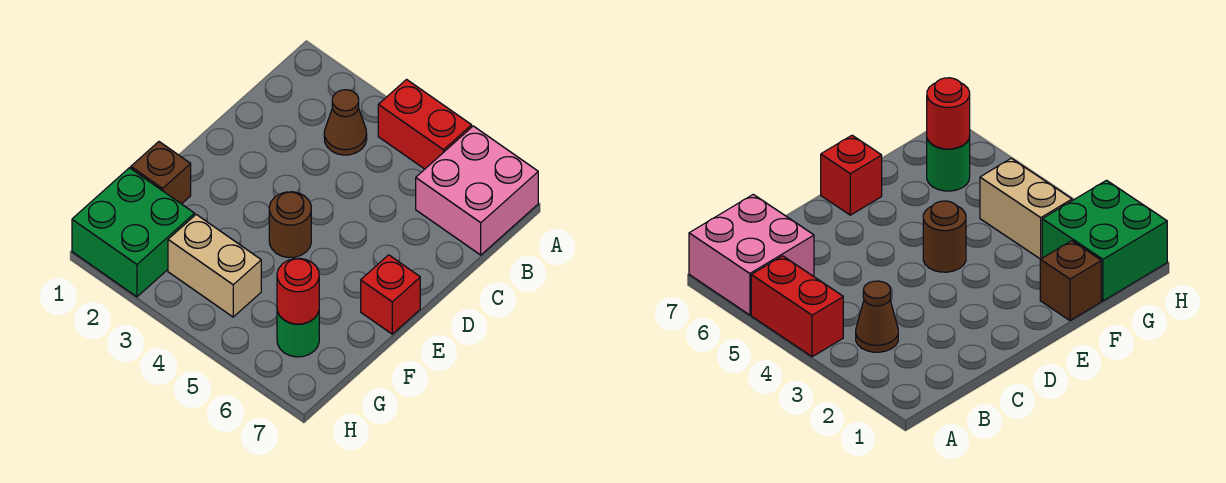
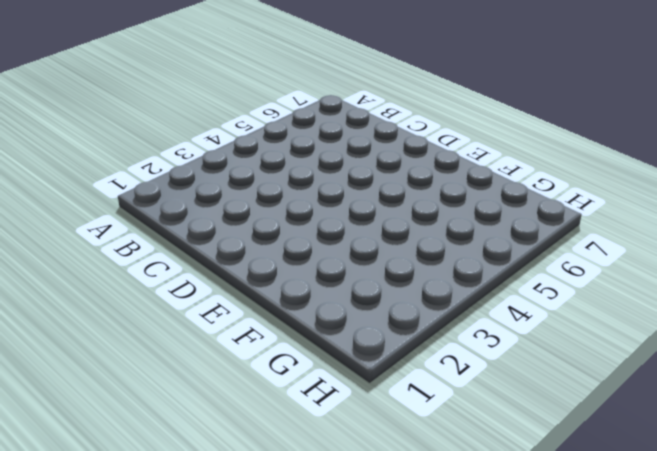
none -> red brick A4:A5 level 1
none -> pink brick A6:B7 level 1

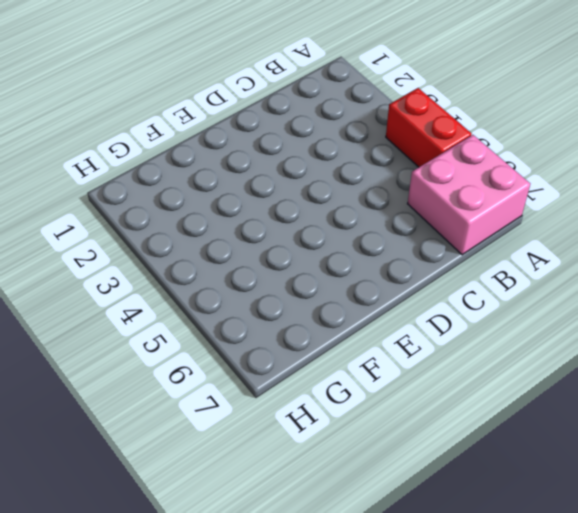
none -> brown cone B3 level 1
none -> brown round brick E4 level 1

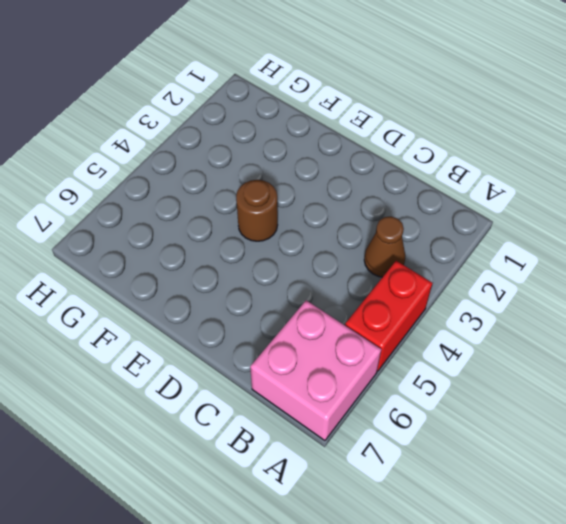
none -> red brick E7 level 1
none -> brown brick F1 level 1

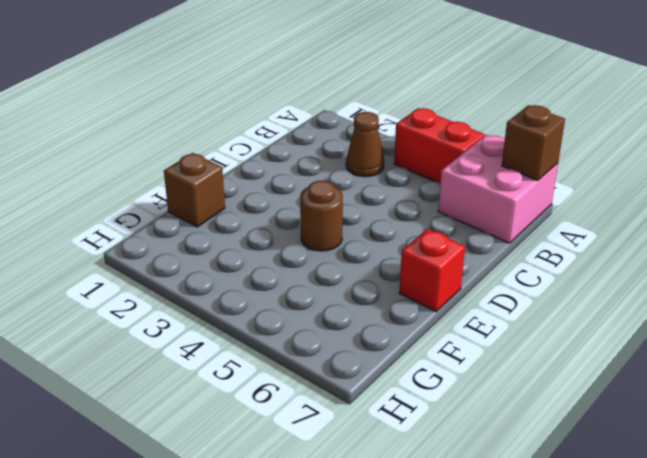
brown brick A7 level 2 -> none
none -> green brick G1:H2 level 1
none -> tan brick G3:G4 level 1

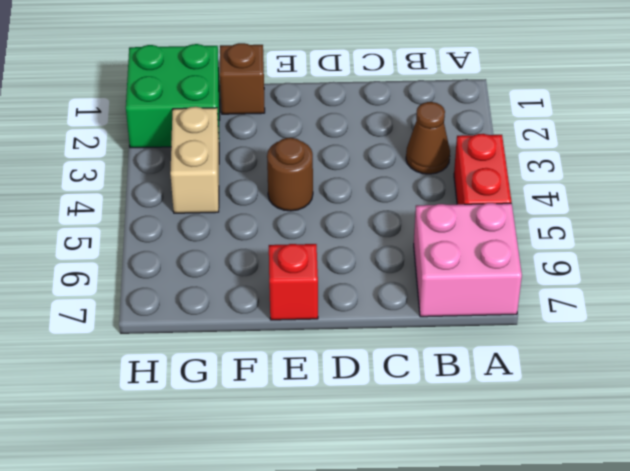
none -> green round brick G6 level 1
none -> red round brick G6 level 2

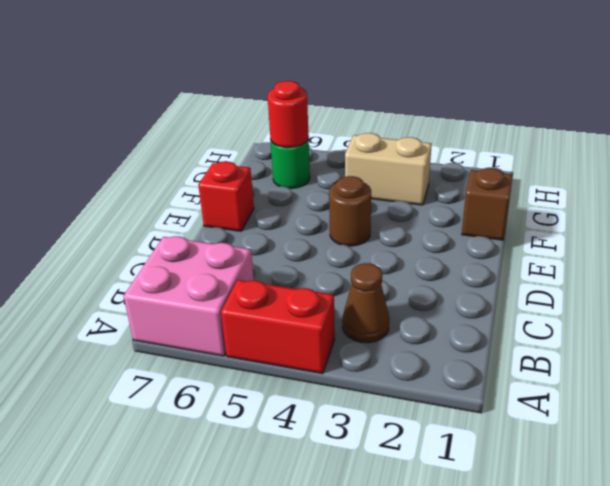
none -> green brick G1:H2 level 1

